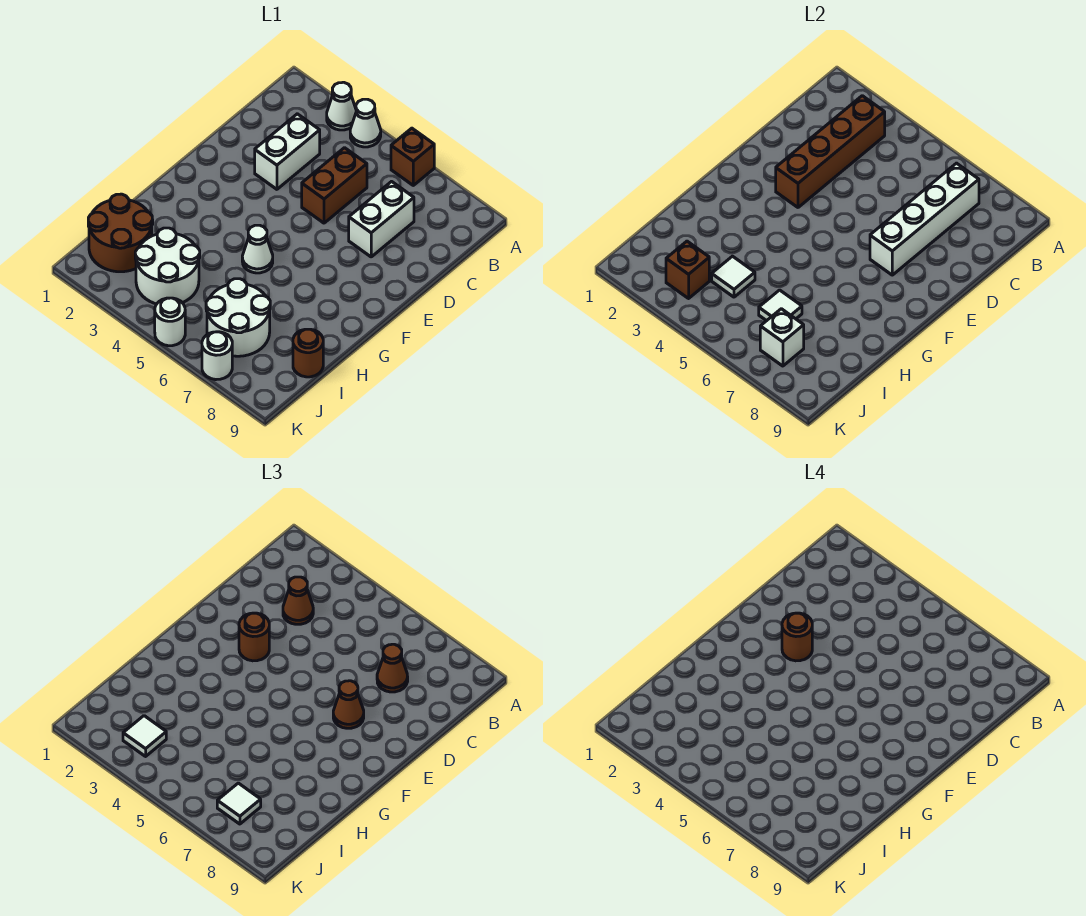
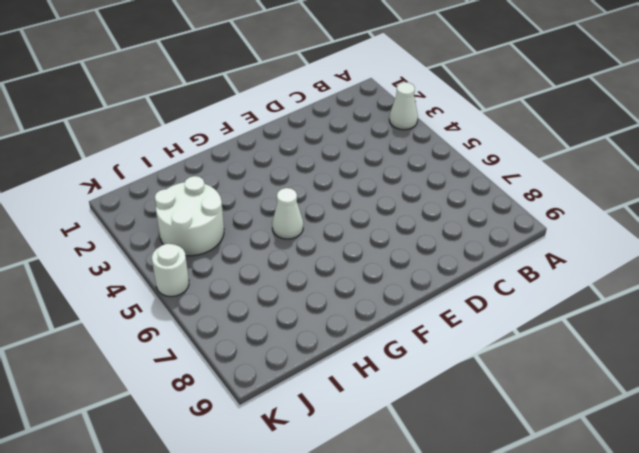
none -> white cone A4 level 1
none -> brown brick A6 level 1
none -> white brick C3:D3 level 1

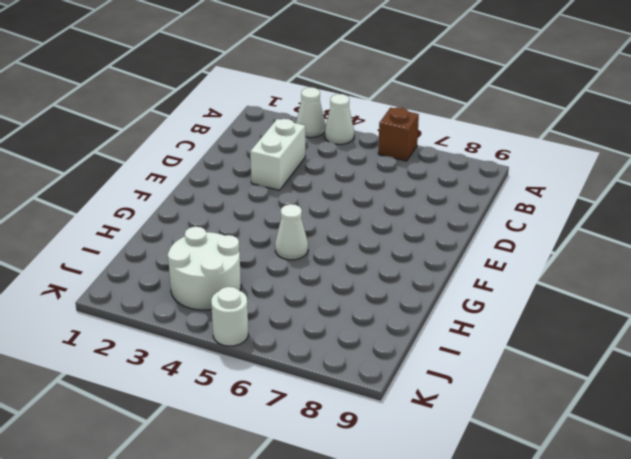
none -> brown brick C5:D5 level 1
none -> white brick C7:D7 level 1
none -> brown round brick I1:J2 level 1

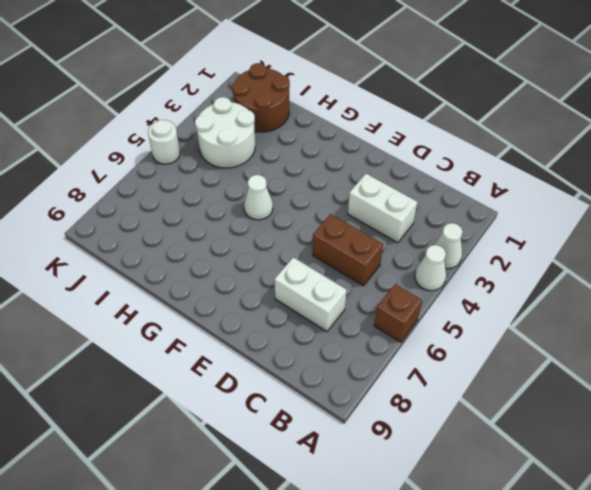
none -> white round brick I6:J7 level 1
none -> brown round brick I9 level 1
none -> white round brick K7 level 1

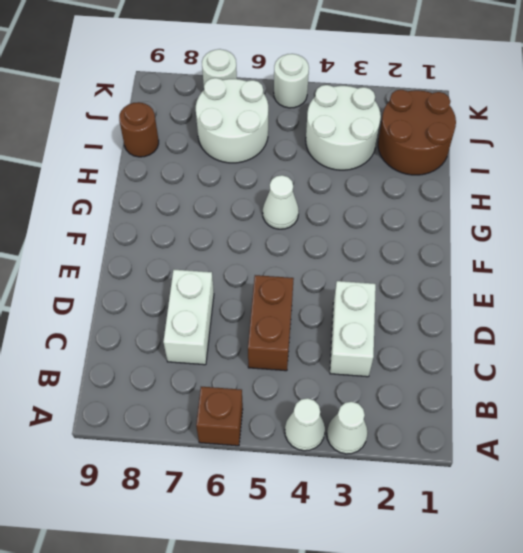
none -> brown brick B3:E3 level 2
none -> white brick B7:E7 level 2
none -> white tile I4 level 2

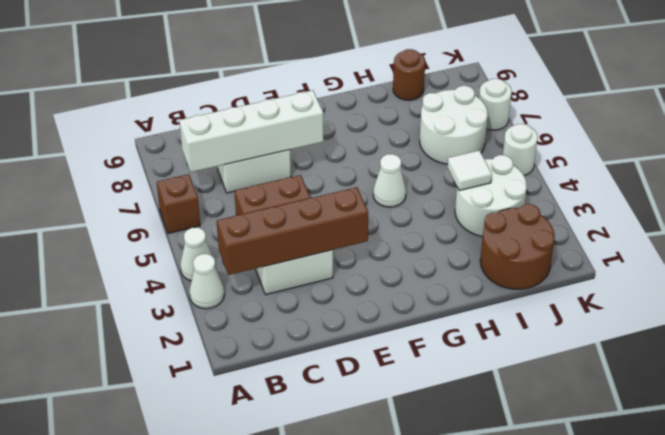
none -> white tile I6 level 2
none -> brown brick J3 level 2
none -> white brick J7 level 2

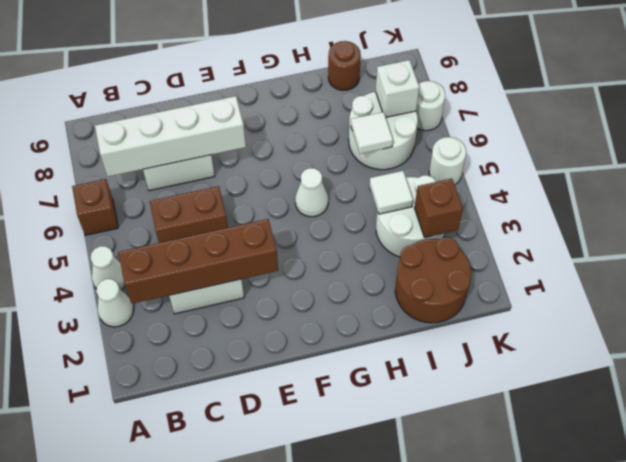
none -> brown cone C3 level 3
none -> brown cone C7 level 3
none -> brown round brick E3 level 3

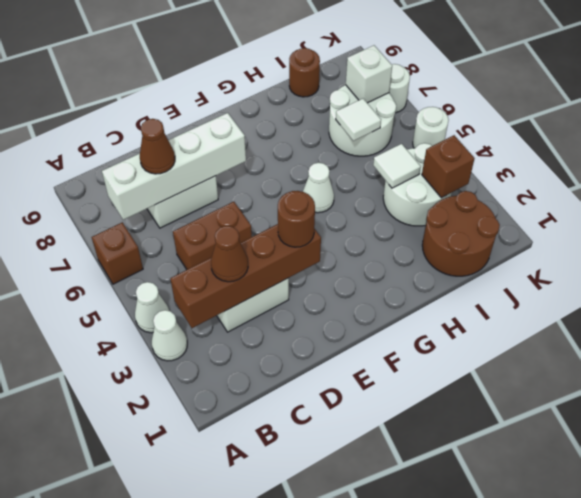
none -> brown cone E7 level 3
none -> white tile J3 level 3
none -> white tile J7 level 3

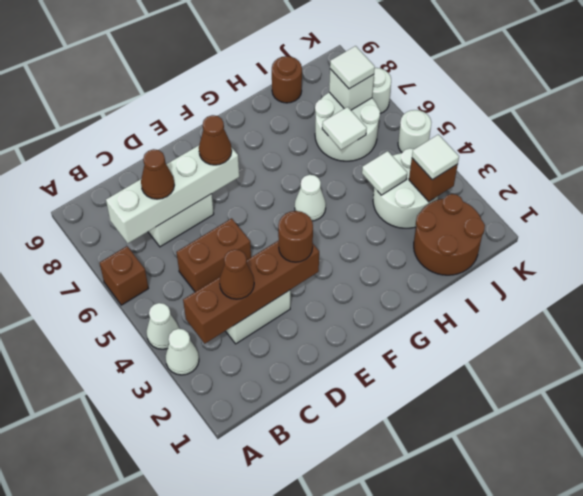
none -> brown round brick E3 level 4

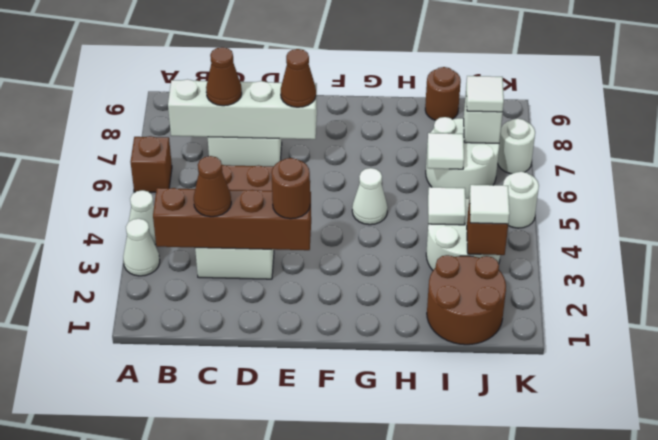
none -> brown round brick E3 level 4

